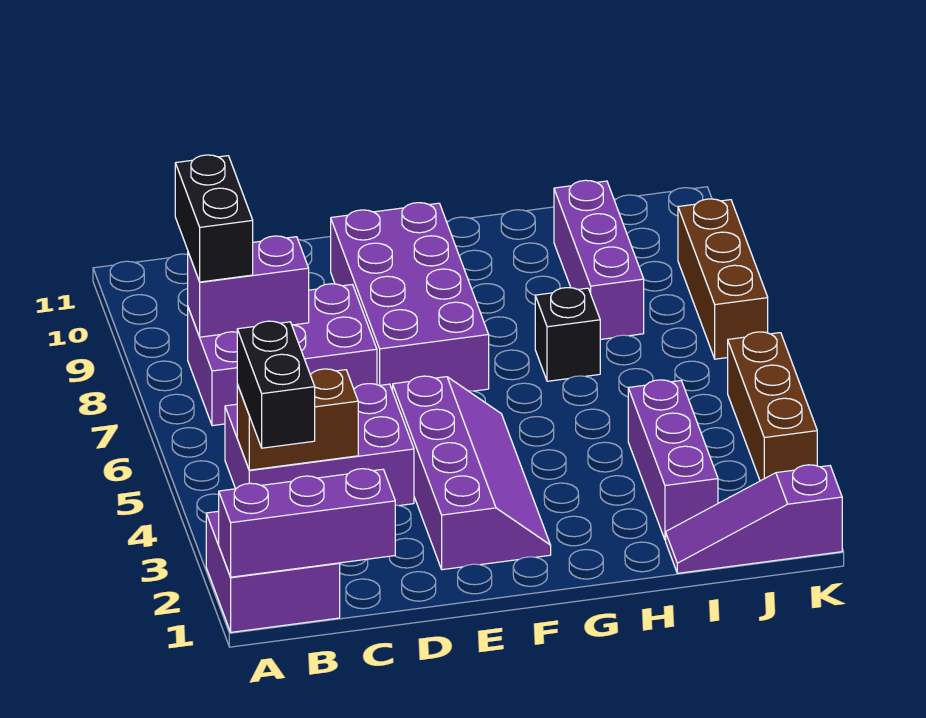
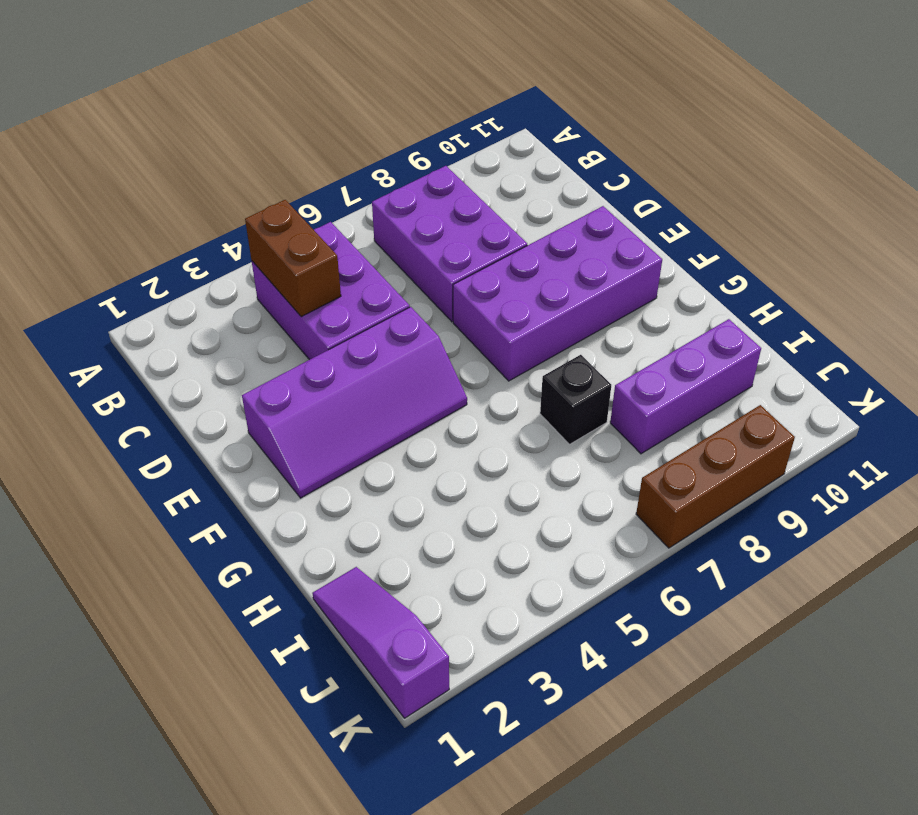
none -> purple brick A1:B2 level 1
none -> purple brick I2:I4 level 1
none -> brown brick K3:K5 level 1

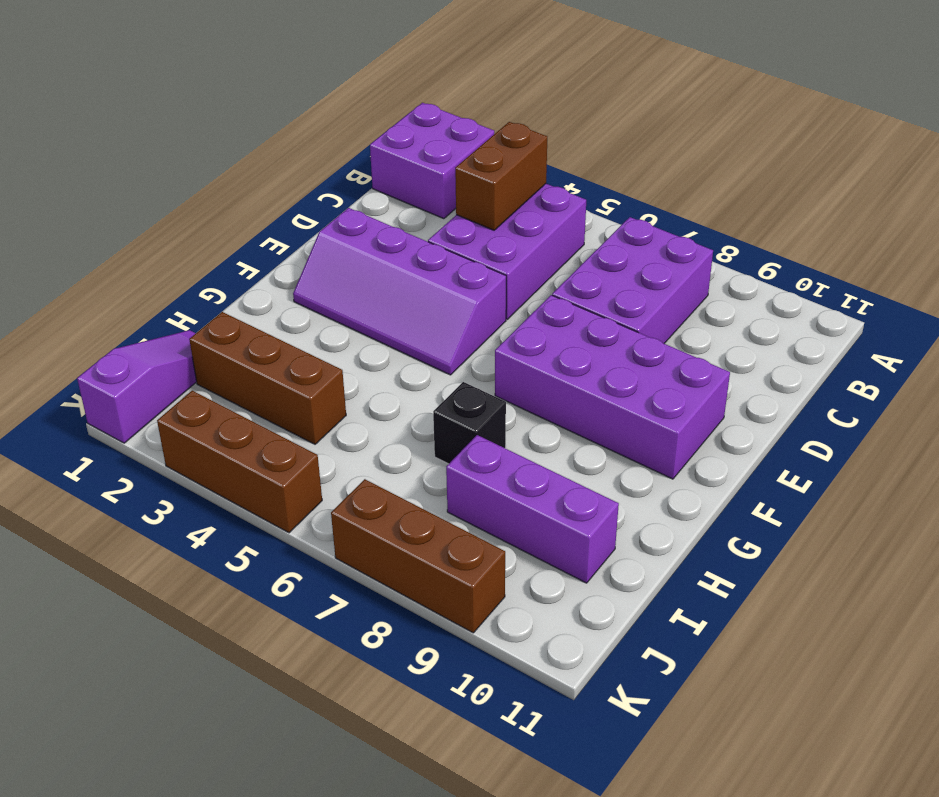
brown brick I2:I4 level 1 -> purple brick I2:I4 level 1
none -> purple brick A1:C1 level 2
none -> purple brick B8:C8 level 2
none -> black brick B3:B4 level 3

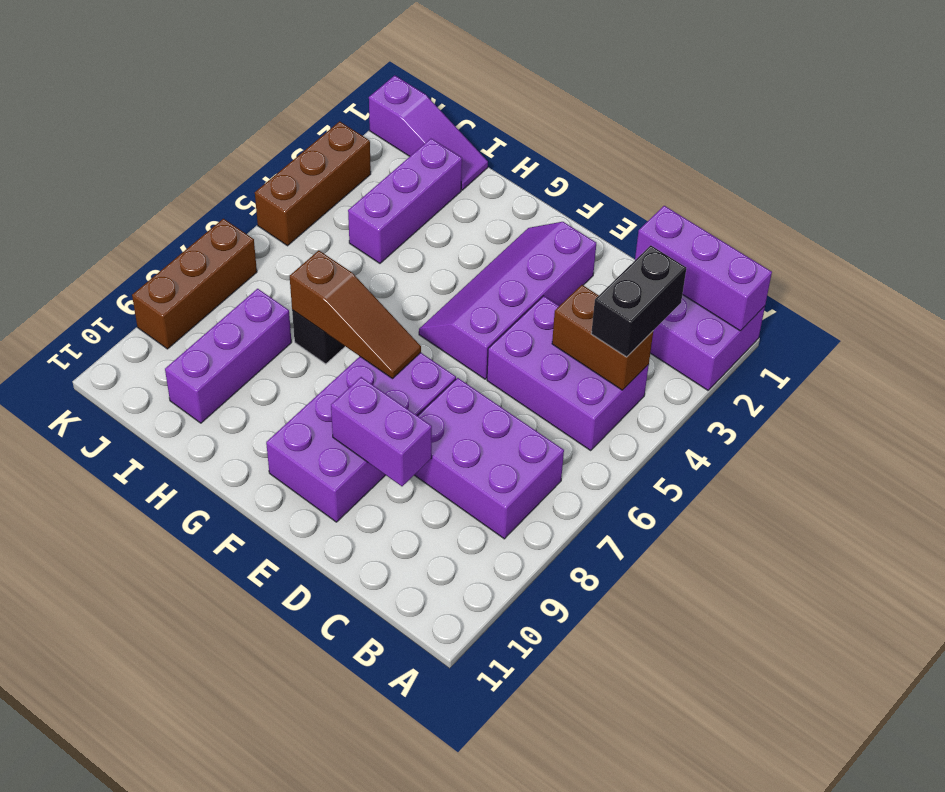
purple brick D9:E9 level 2 -> purple brick B8:C8 level 2
brown slope F7:H7 level 2 top H -> none
none -> black brick B8:B9 level 3

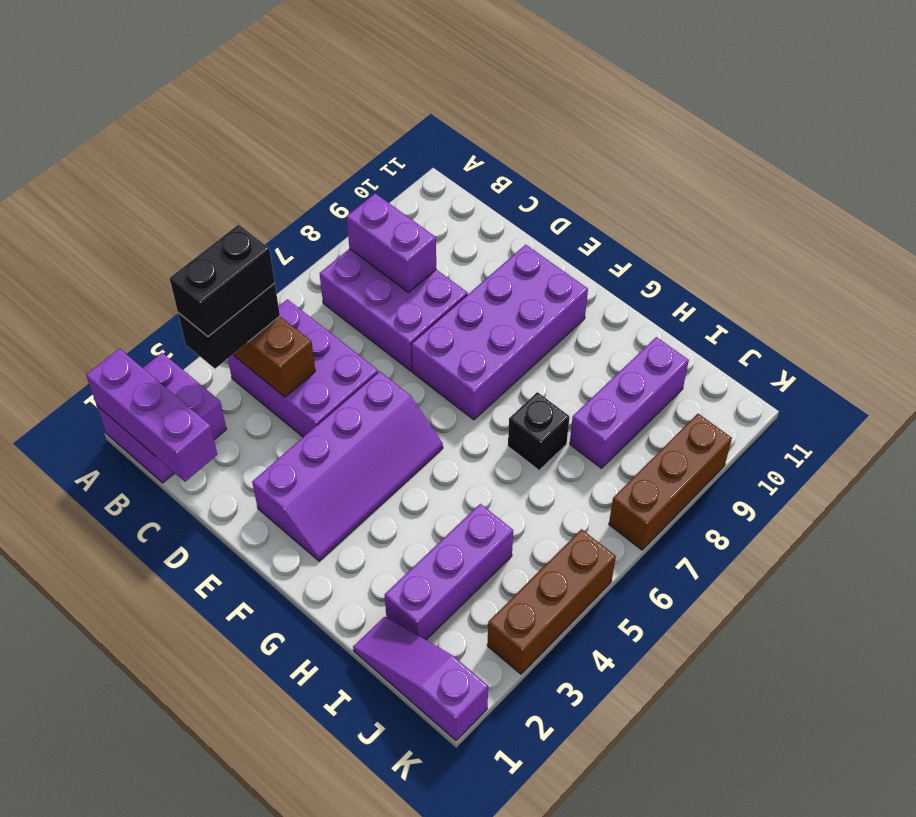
black brick B3:B4 level 4 -> black brick B8:B9 level 3

